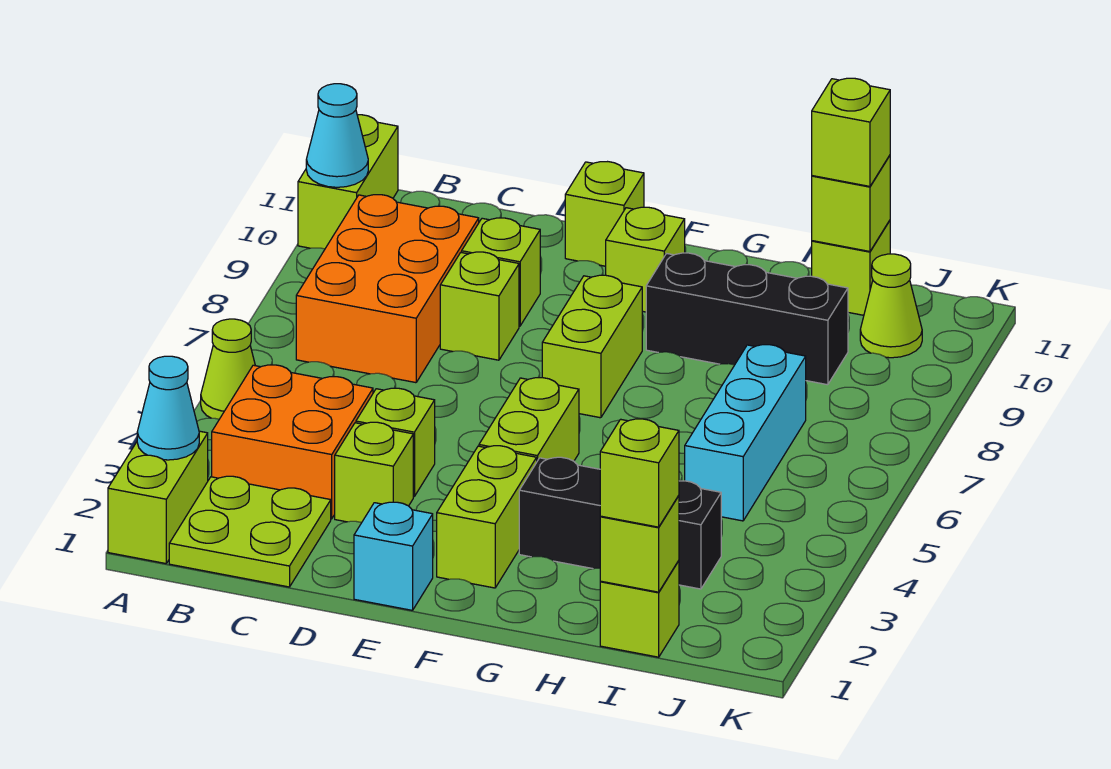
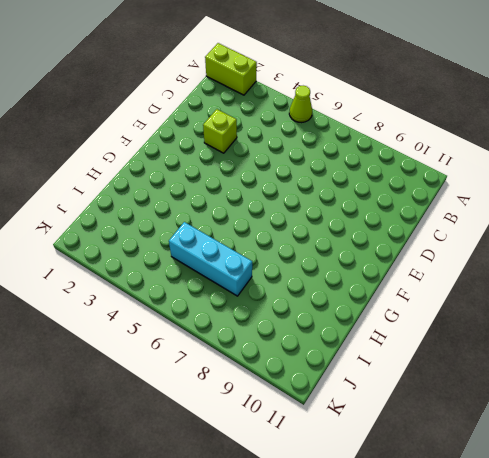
none -> lime brick A10:A11 level 1
none -> lime plate B1:C2 level 1
none -> orange brick B3:C4 level 1

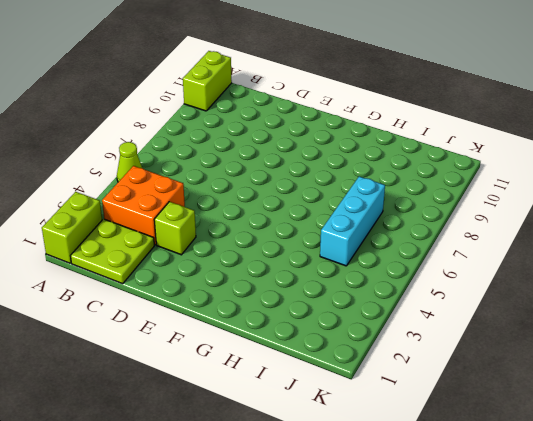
none -> orange brick B7:C9 level 1
none -> lime brick D4 level 1
none -> lime brick D8 level 1

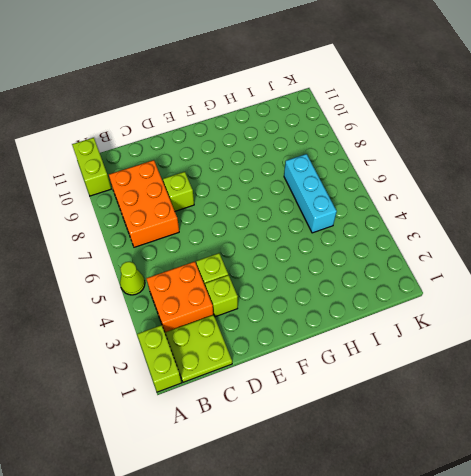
none -> lime brick D9 level 1
none -> cyan brick E1 level 1
none -> lime brick E11 level 1

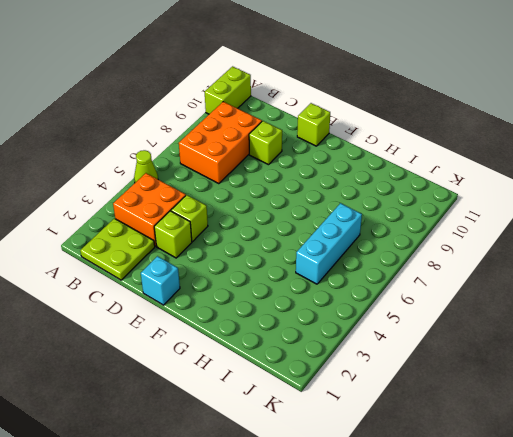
none -> lime brick A1:A2 level 1
none -> lime brick D8 level 1
none -> lime brick F2:F3 level 1

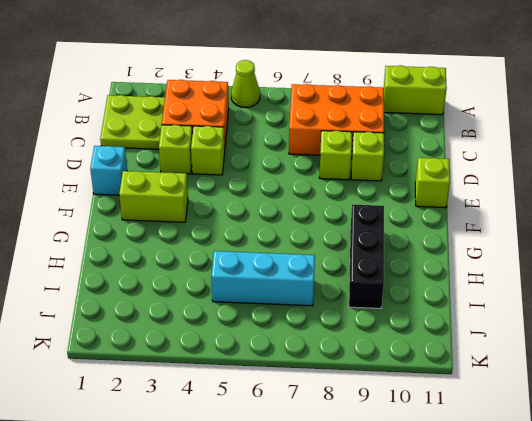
none -> lime brick A1:A2 level 1
none -> lime brick F4:F5 level 1
none -> lime brick F7:F8 level 1

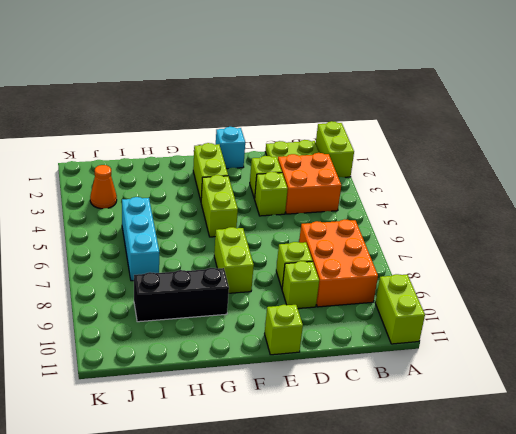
orange cone J3 level 1 -> none
none -> lime cone A5 level 1
none -> lime brick F10 level 1
none -> black brick G3:I3 level 1

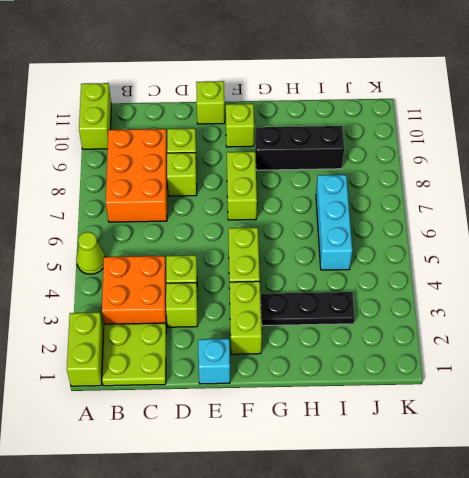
black plate G3:I3 level 1 -> black brick G3:I3 level 1
none -> lime brick I1 level 1
none -> lime brick I11 level 1
none -> lime cone J10 level 1

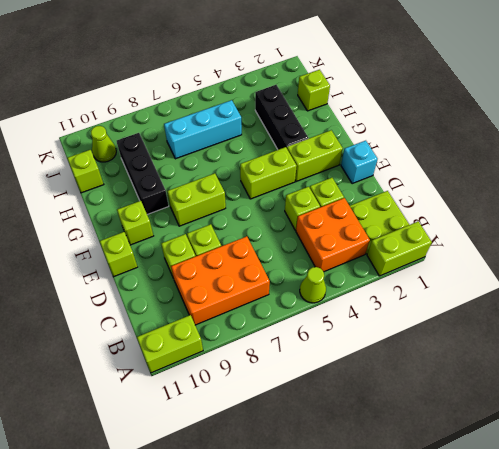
none -> cyan cone A2 level 2
none -> cyan cone A10 level 2
none -> lime brick I1 level 2

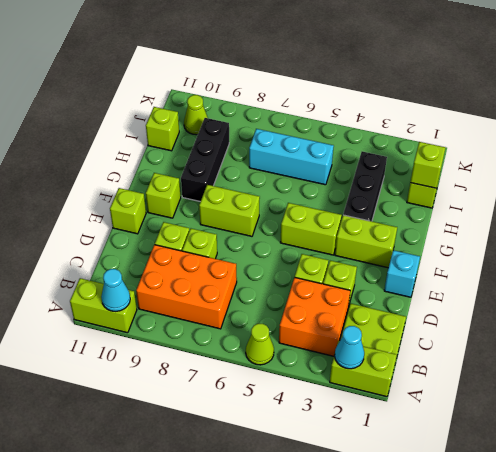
none -> lime brick I11 level 2
none -> lime brick I1 level 3
none -> lime brick I11 level 3

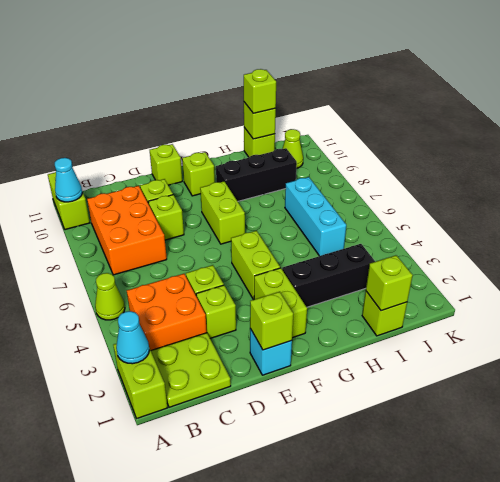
lime brick E1 level 2 -> lime brick I1 level 3

